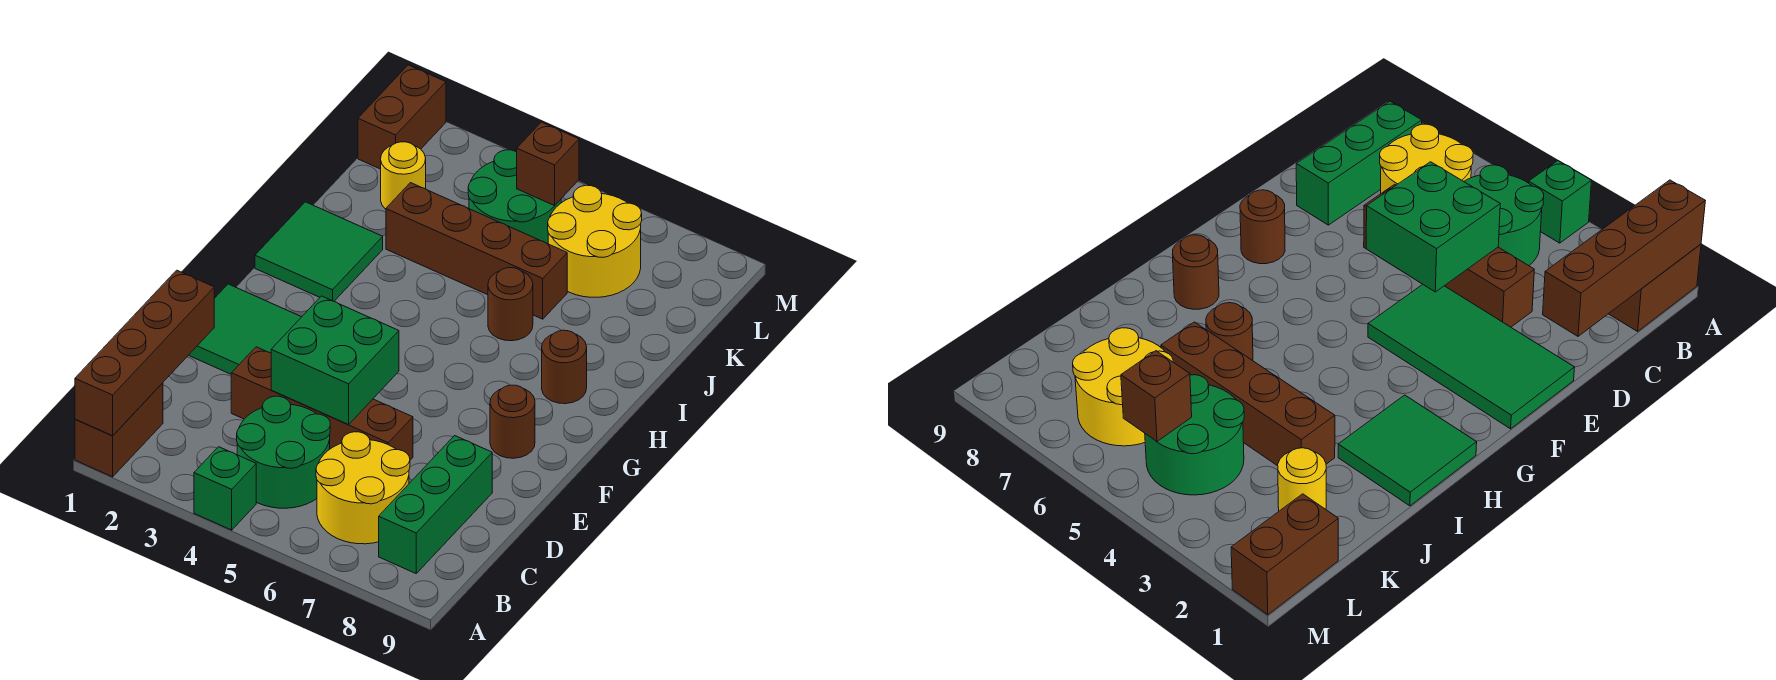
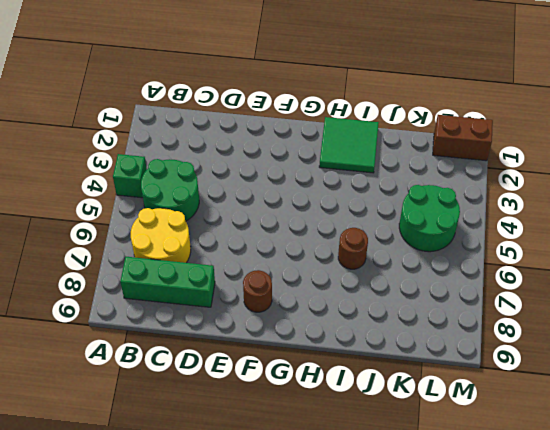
none -> brown brick A1:B1 level 1
none -> brown brick D3:D6 level 1
none -> green tile E1:F4 level 1

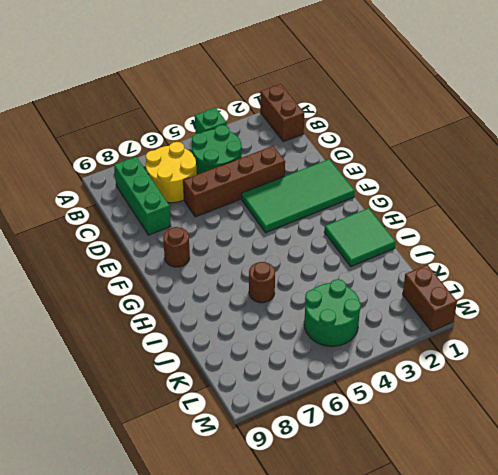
none -> brown round brick H8 level 1
none -> brown brick J3:J6 level 1
none -> yellow round brick K2 level 1

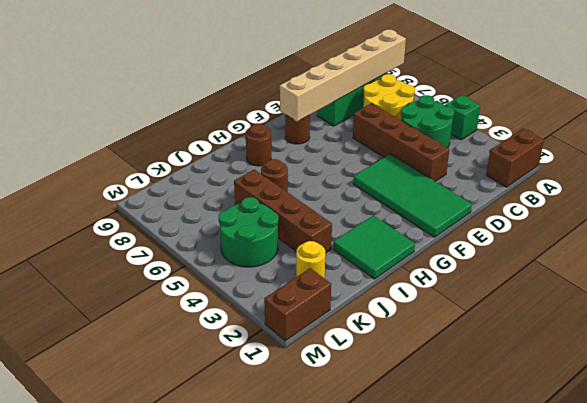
tan brick A8:F8 level 2 -> none
none -> yellow round brick K6:L7 level 1
none -> brown brick A1:D1 level 2
none -> green brick D4:E5 level 2

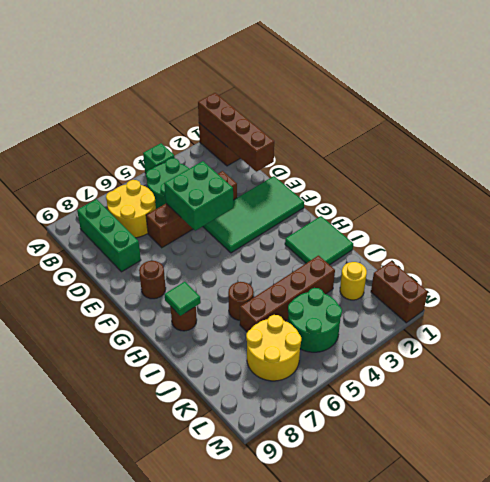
green tile H8 level 2 -> none
none -> brown brick L5 level 2

